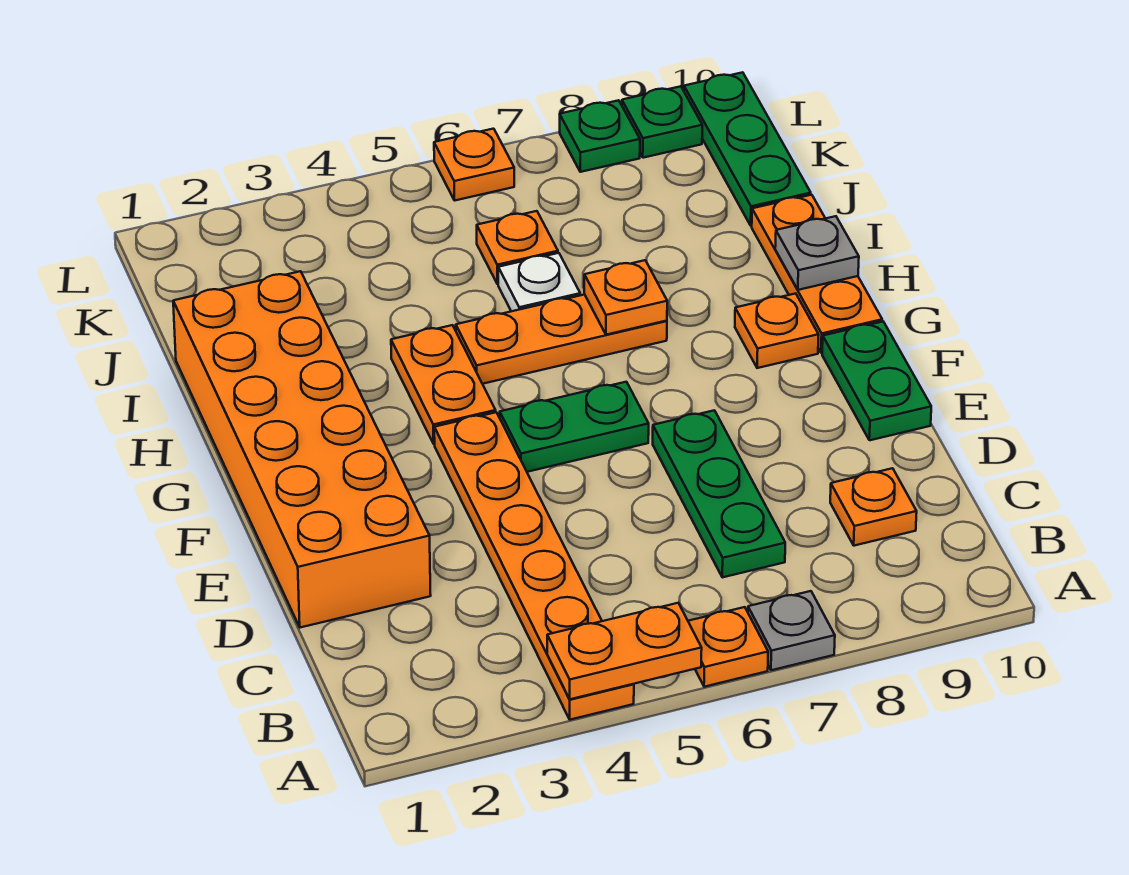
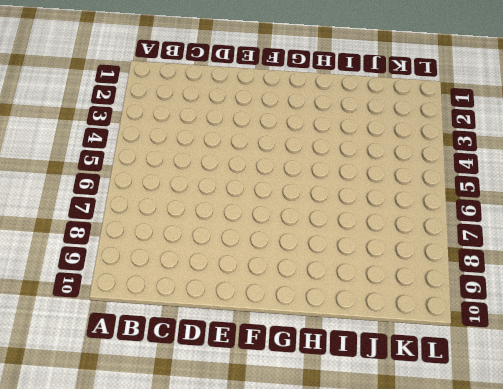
none -> orange plate A4:F4 level 1
none -> orange plate A6 level 1
none -> grey plate A7 level 1

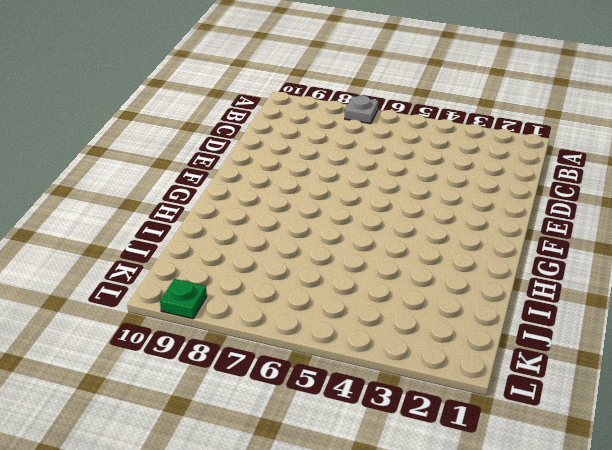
none -> orange plate A4:F4 level 1
none -> orange plate A6 level 1
none -> green plate C7:E7 level 1

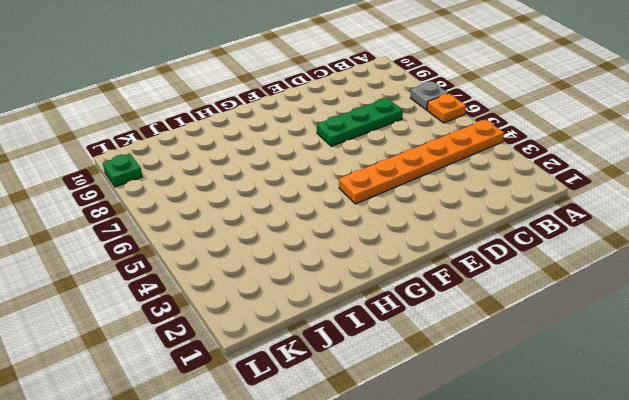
none -> orange plate C9 level 1
none -> orange brick D1:I2 level 1
none -> green plate E10:F10 level 1

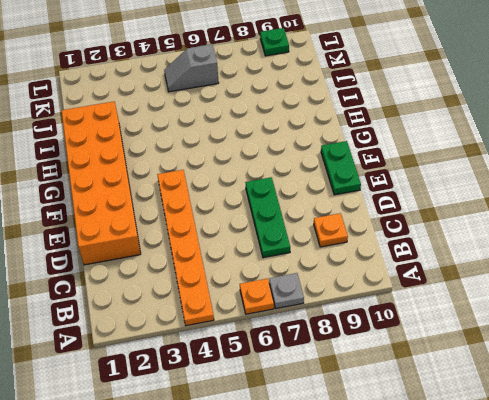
grey slope K5:K6 level 1 top 6 -> none
none -> green plate F5:F6 level 1
none -> orange plate G4:H4 level 1
none -> orange plate G9 level 1

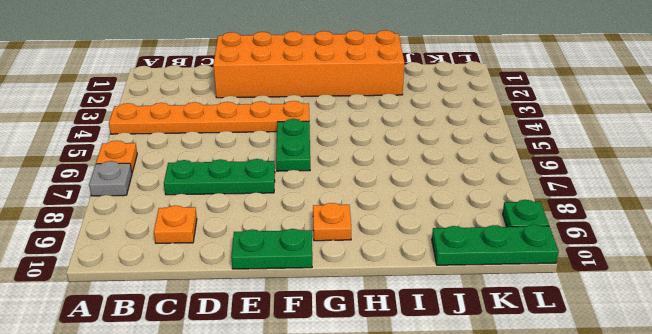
none -> orange plate G4:H4 level 1
none -> orange plate G10:I10 level 1
none -> orange plate H5:H7 level 1

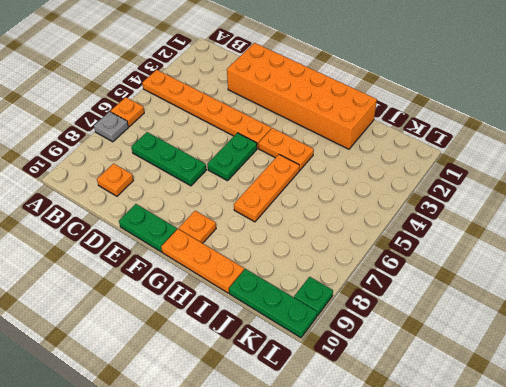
none -> white plate I6 level 1
none -> orange plate J6 level 1
none -> orange plate L6 level 1

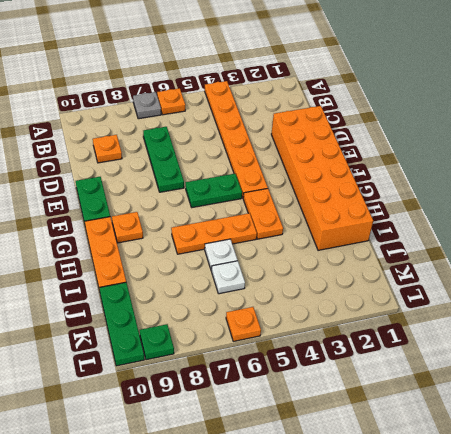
white plate J6 level 1 -> orange plate J6 level 1
none -> green plate L8 level 1
none -> orange plate A4:A5 level 2
none -> orange plate H7 level 2

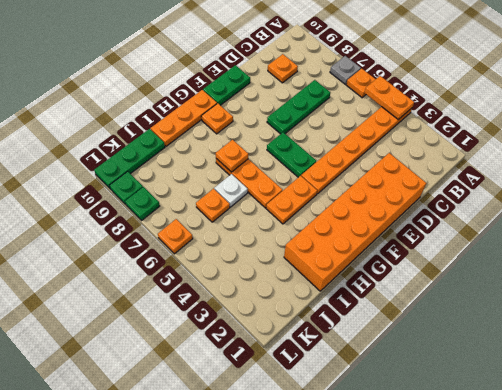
none -> grey plate H10 level 2

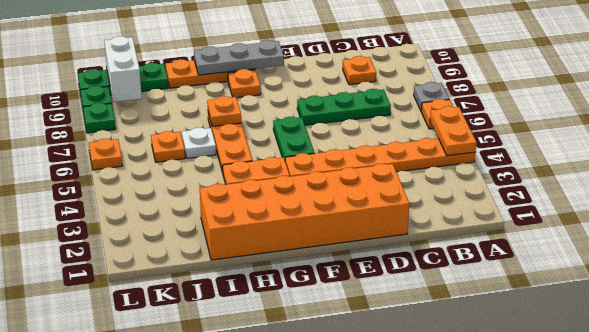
grey plate F10:H10 level 2 -> grey plate H10 level 2
white brick K9:K10 level 2 -> none
none -> green plate E10:F10 level 1

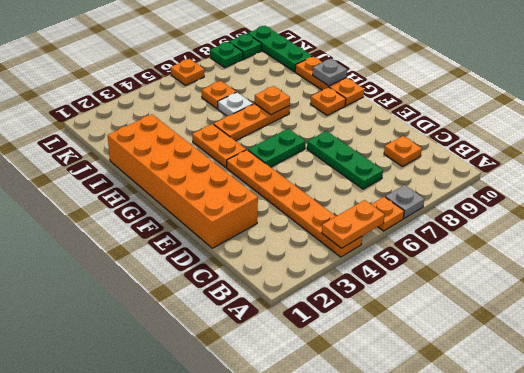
none -> green plate E10:F10 level 1

